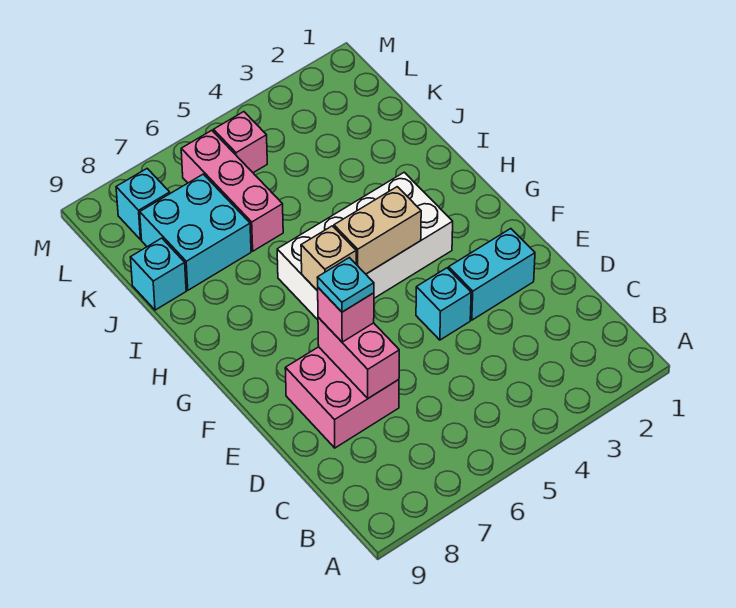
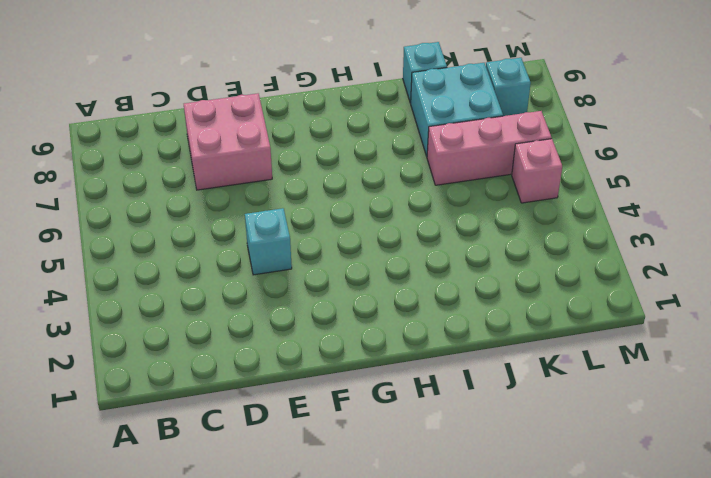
none -> cyan brick E2:E3 level 1
none -> white brick G3:H6 level 1
none -> pink brick D7:E7 level 2

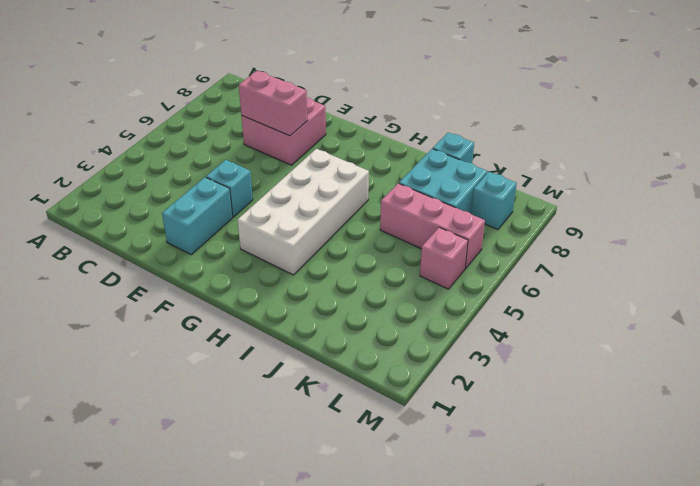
none -> tan brick G4:G5 level 2
none -> tan brick G6 level 2
none -> pink brick E7 level 3

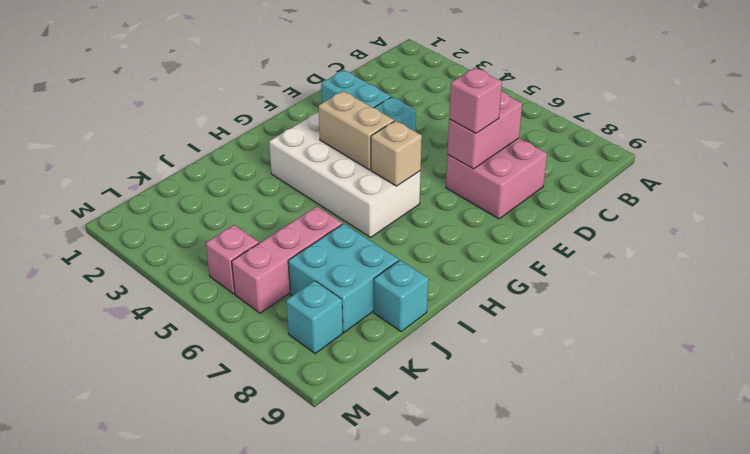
none -> cyan plate E7 level 4

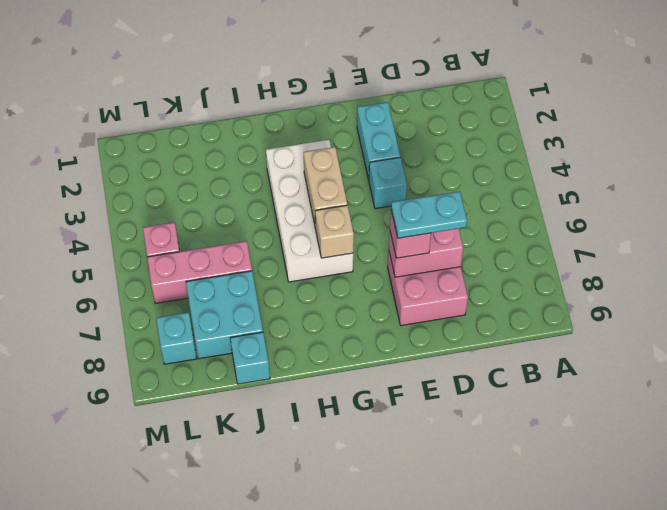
cyan plate D7:E7 level 4 -> cyan plate E7 level 4

